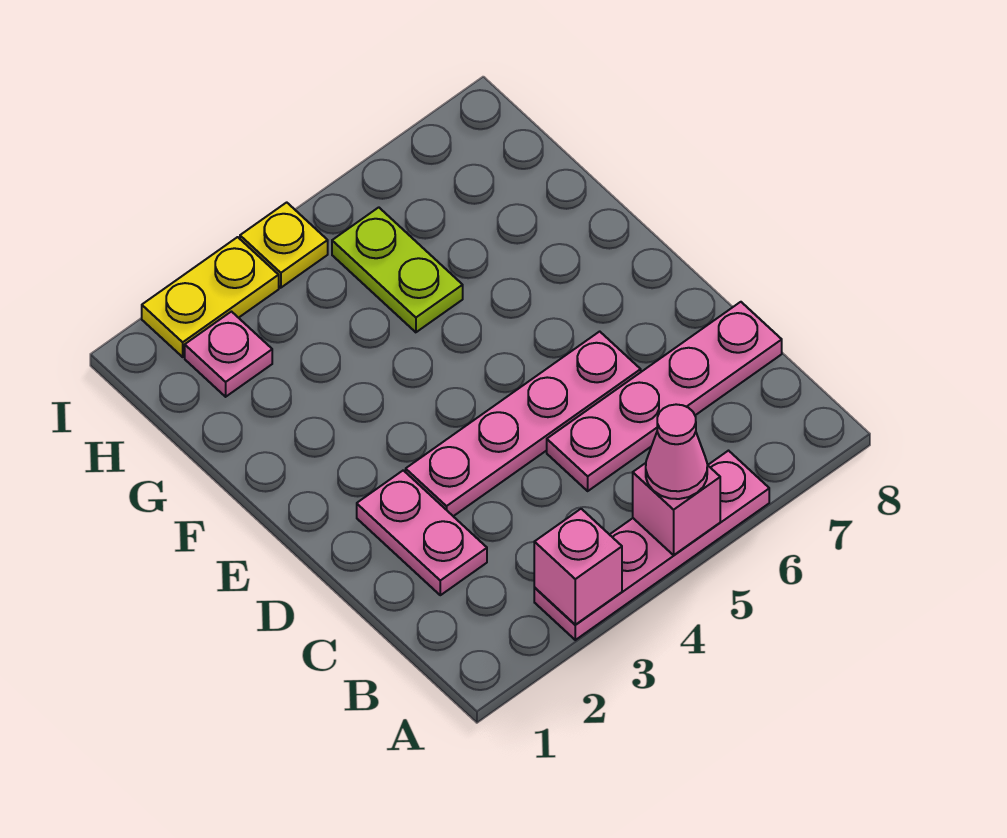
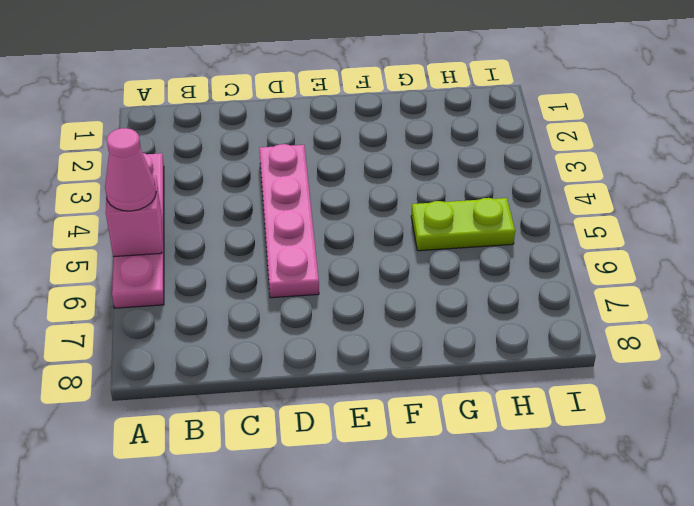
none -> pink plate C2:D2 level 1
none -> pink plate C5:C8 level 1

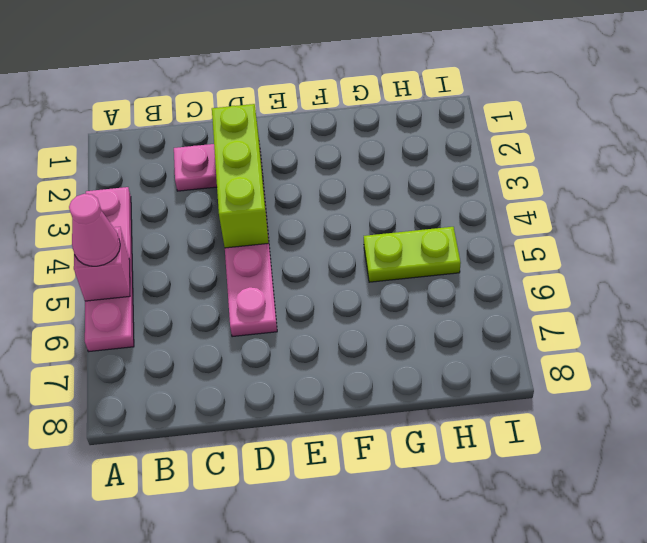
lime brick D2:D4 level 2 -> none
none -> pink plate C5:C8 level 1
none -> pink plate H2 level 1

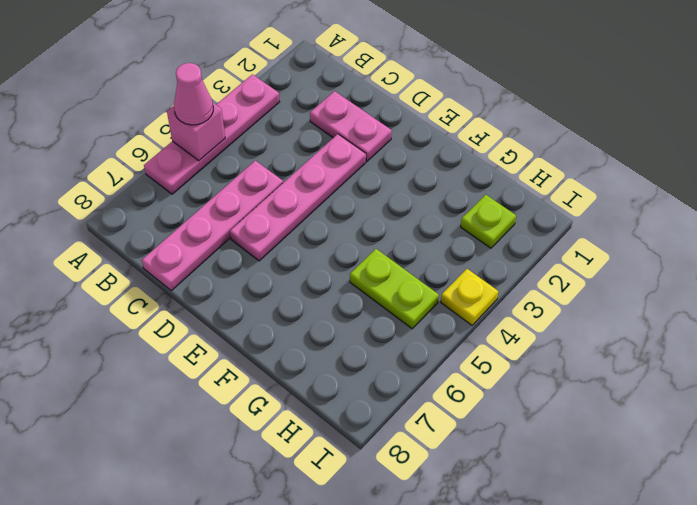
lime plate H2 level 1 -> pink plate H2 level 1
none -> yellow plate I2:I3 level 1
none -> pink brick A3 level 2

